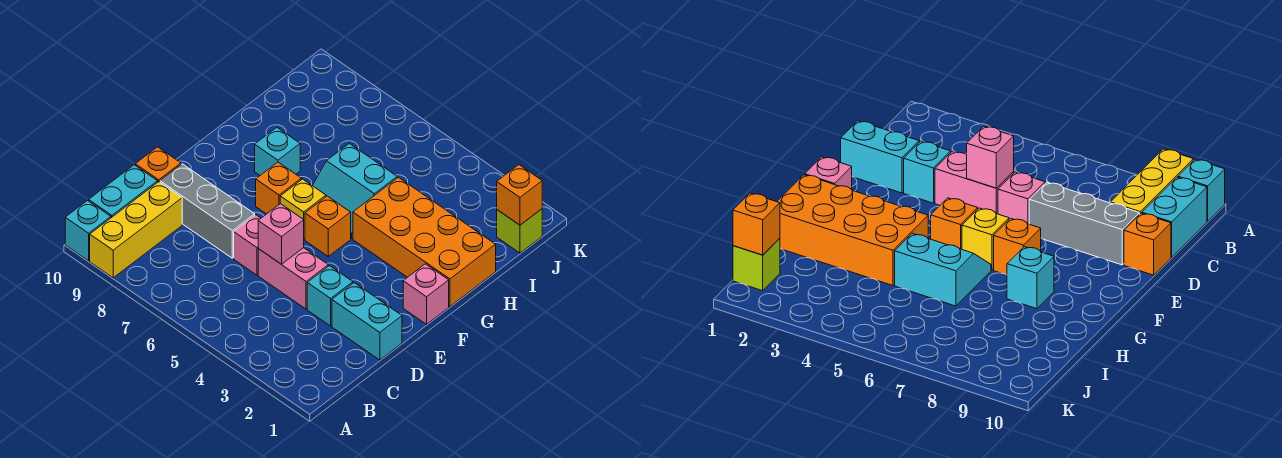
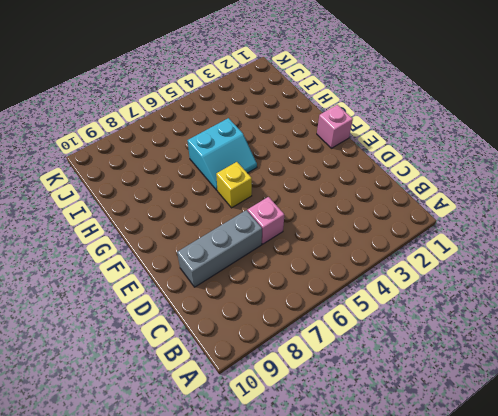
none -> yellow brick A9:C9 level 1
none -> cyan brick A10 level 1
none -> cyan brick B10:C10 level 1

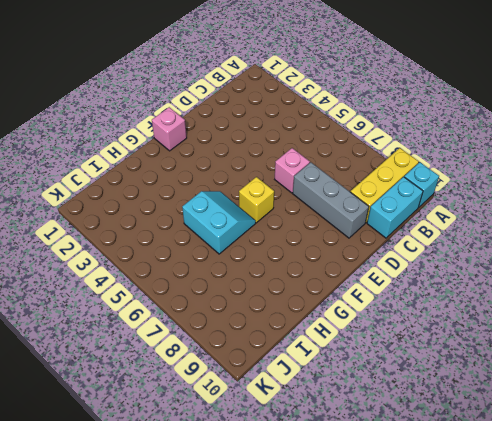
none -> cyan brick D1:D2 level 1
none -> cyan brick D3 level 1
none -> pink brick D4:D5 level 1

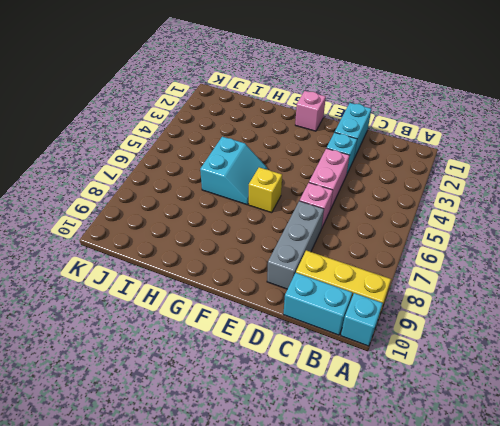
none -> orange brick D10 level 1
none -> orange brick F5 level 1
none -> orange brick F7 level 1

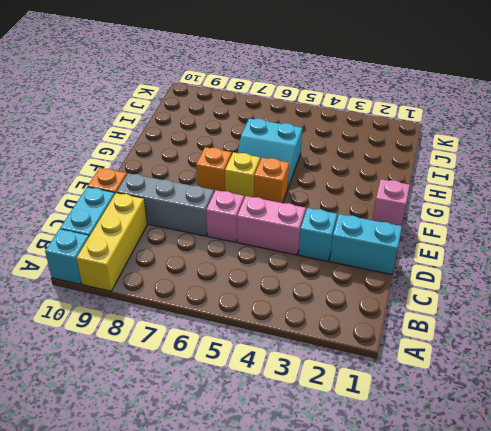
none -> orange brick G1:H4 level 1
none -> cyan brick G8 level 1
none -> lime brick J1 level 1

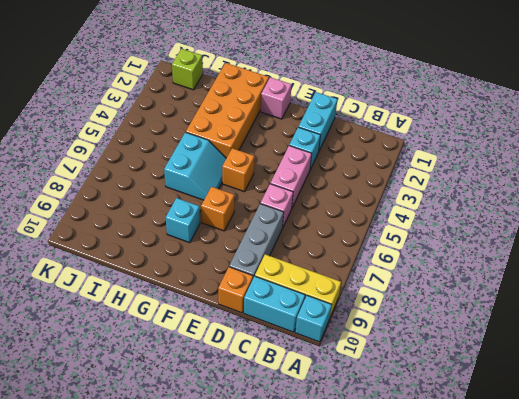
none -> yellow brick F6 level 1
none -> pink brick D5 level 2
none -> orange brick J1 level 2

